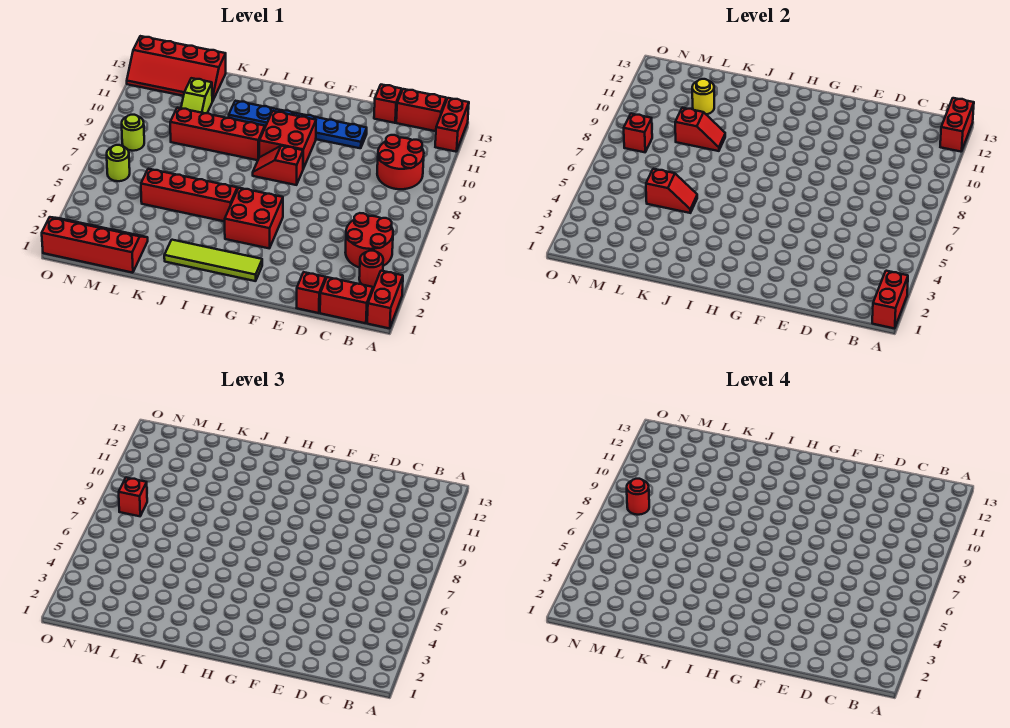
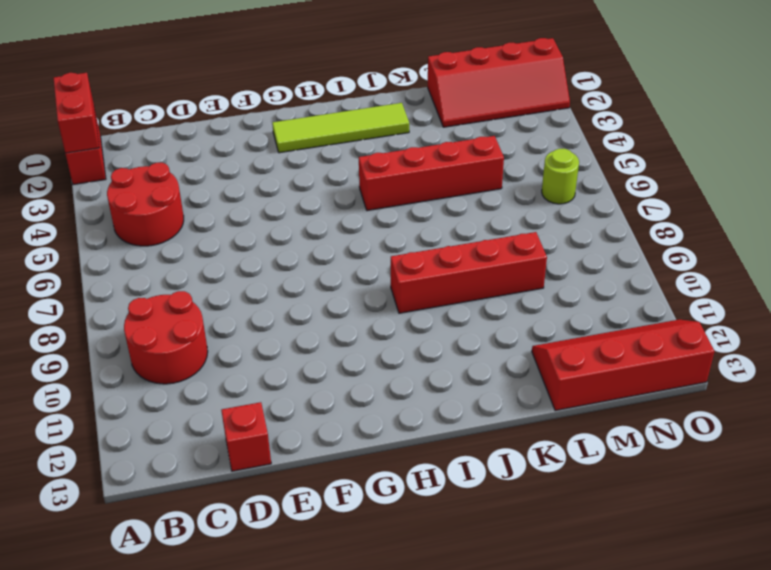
none -> red brick A12:A13 level 1
none -> red brick B1:C1 level 1
none -> red round brick B3 level 1

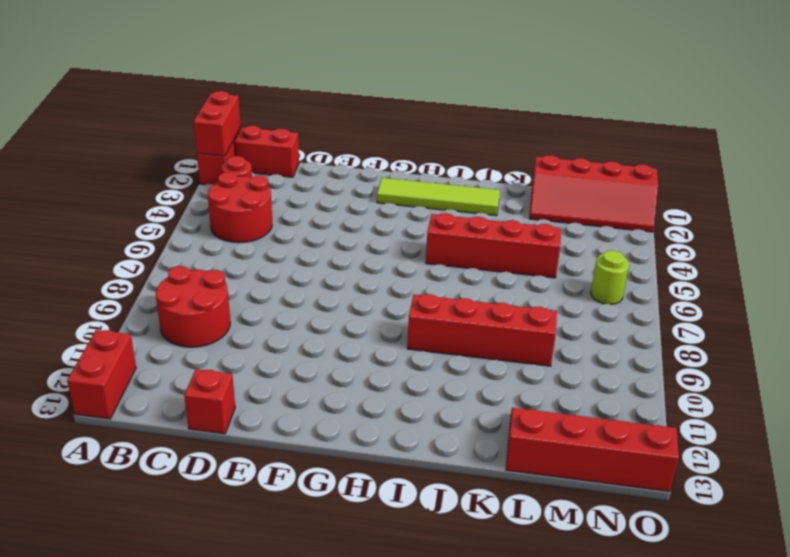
none -> red brick B13:C13 level 1
none -> red brick D1 level 1
none -> blue plate E11:J11 level 1

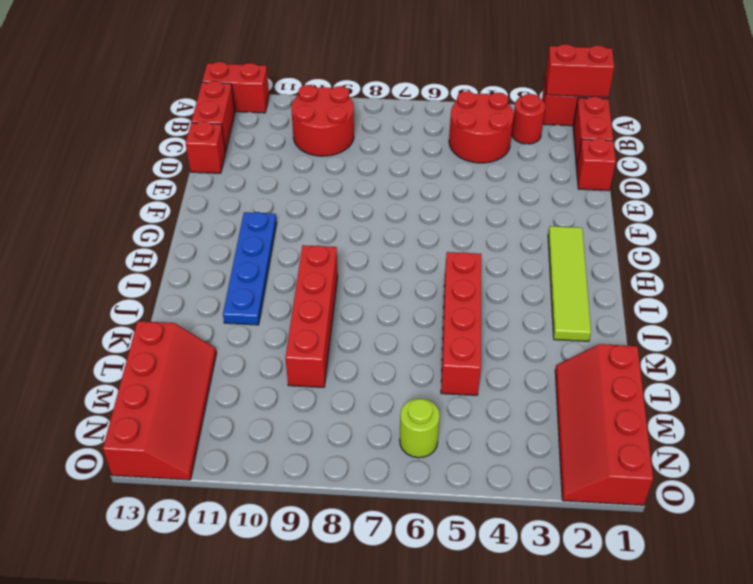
blue plate G11:J11 level 1 -> blue plate E11:J11 level 1
none -> red brick G4:H5 level 1
none -> red slope G8:H8 level 1 top G
none -> red brick G9:H10 level 1

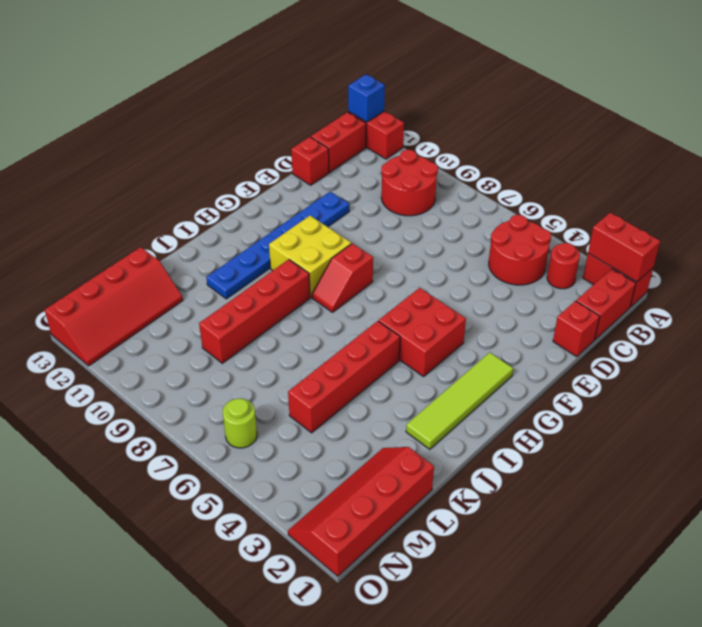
blue brick A13 level 2 -> red brick A12:A13 level 2
yellow brick G9:H10 level 1 -> red brick G9:H10 level 1
none -> lime slope L10:L11 level 1 top 11
none -> lime round brick N8 level 1
none -> red slope K5:L5 level 2 top L

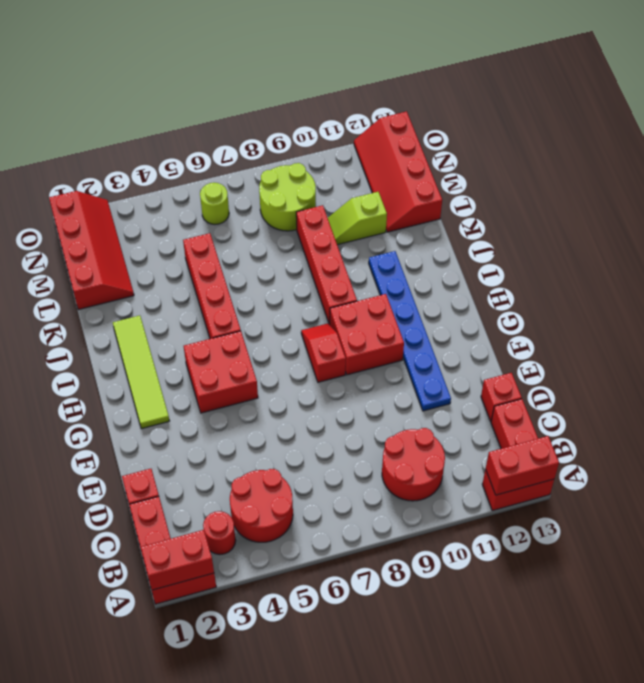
lime round brick M8:N9 level 1 -> lime round brick N8 level 1
none -> red slope K5:L5 level 2 top L
none -> red slope K9:L9 level 2 top L
none -> yellow round brick L11 level 2

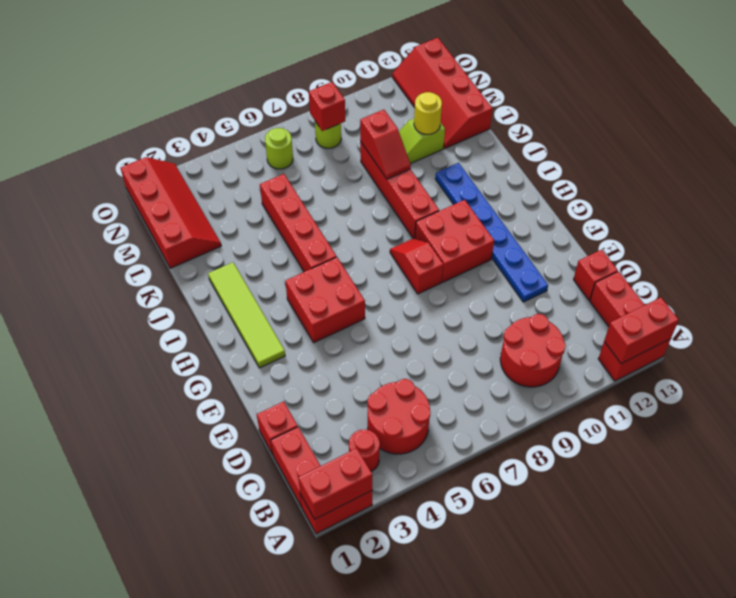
none -> red slope K5:L5 level 2 top L
none -> red brick N8 level 3
none -> red round brick N8 level 4

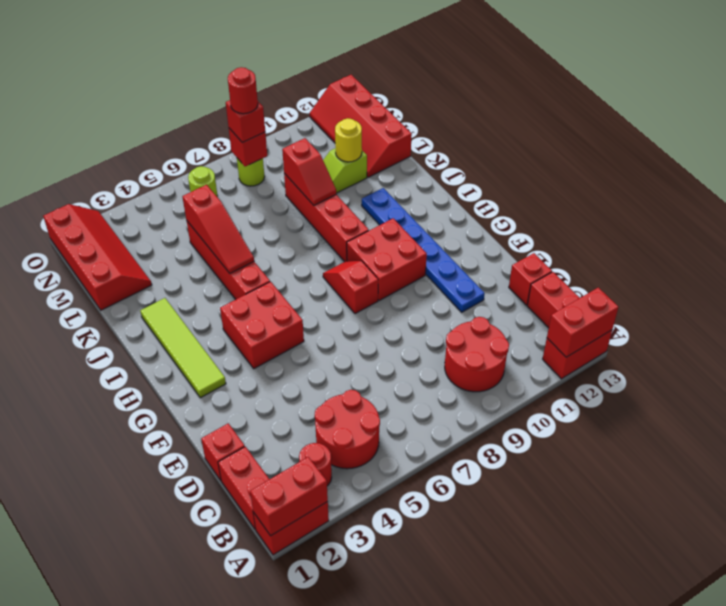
red slope J5:L5 level 2 top L -> red slope K5:L5 level 2 top L

